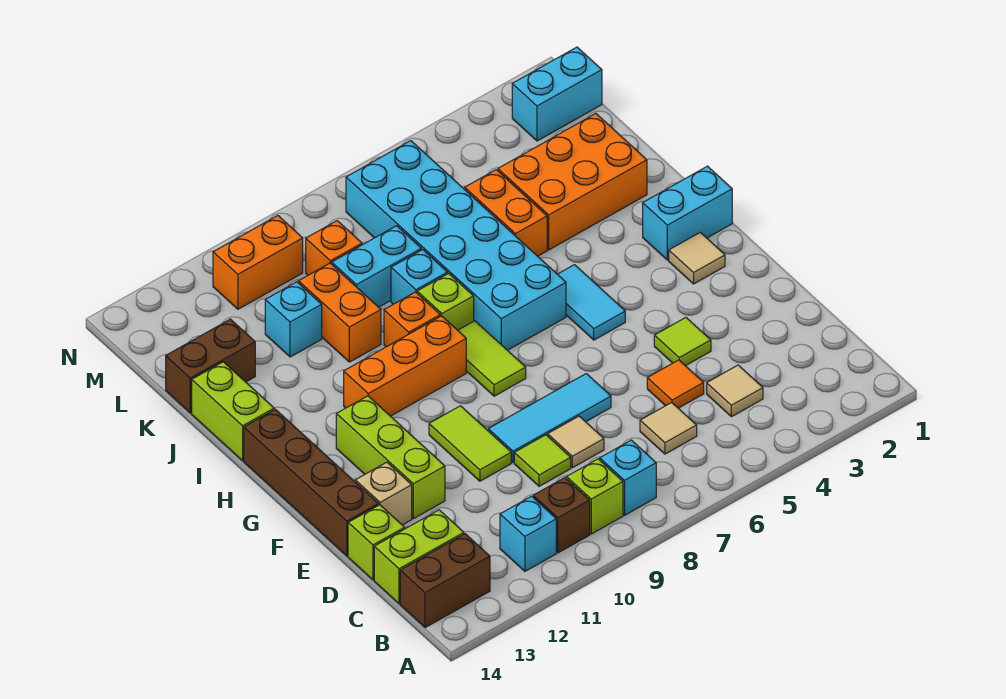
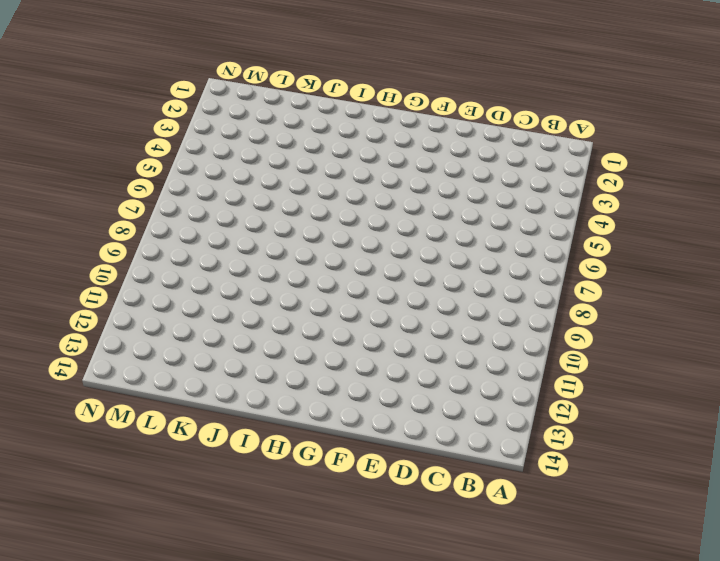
none -> cyan brick B8 level 1
none -> lime brick B9 level 1
none -> brown brick B10 level 1
none -> cyan brick B11 level 1

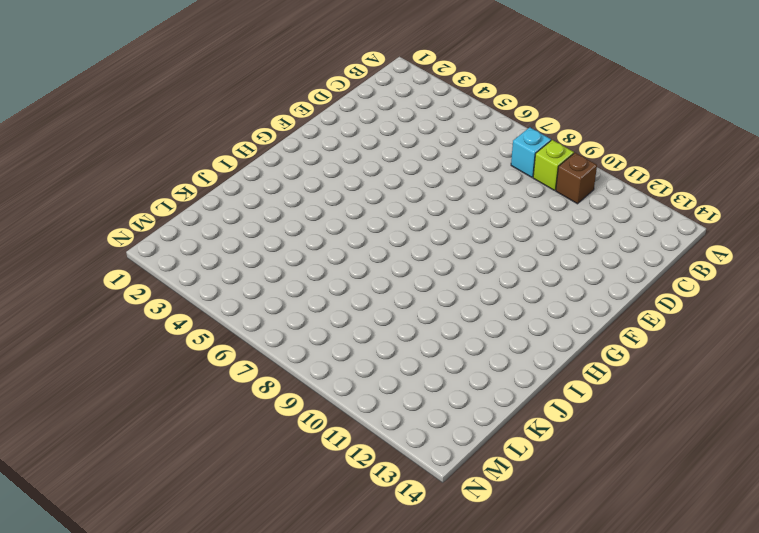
none -> cyan brick B11 level 1
none -> brown brick B13:B14 level 1
none -> tan tile C4 level 1
none -> tan tile C6 level 1

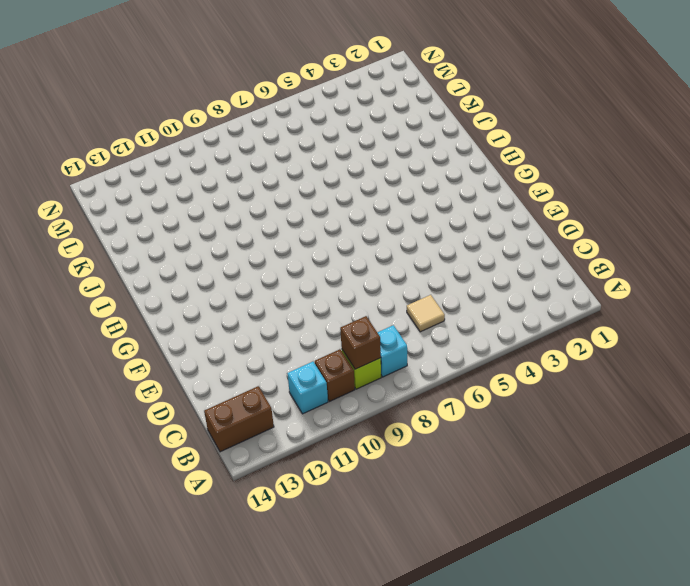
brown brick B9 level 2 -> none
none -> tan tile C4 level 1
none -> lime brick C13:C14 level 1
none -> orange tile D5 level 1
none -> tan tile D8 level 1

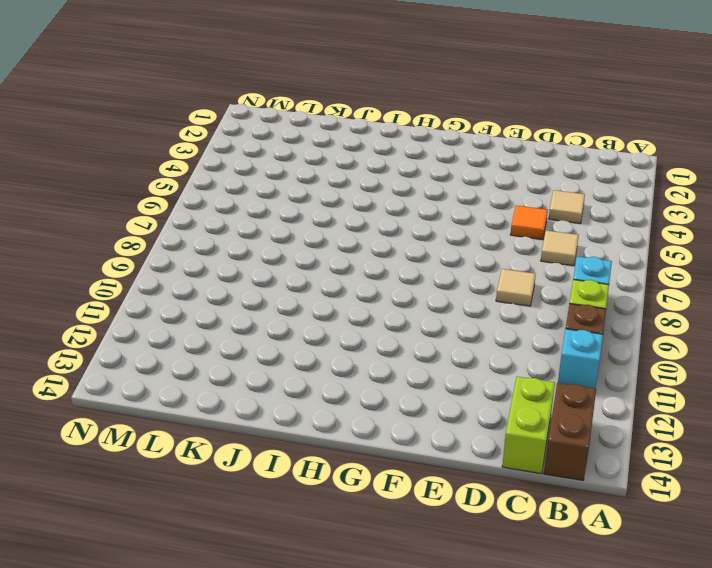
none -> lime tile D9 level 1
none -> lime brick D14 level 1
none -> lime tile E4 level 1
none -> cyan tile E7:E9 level 1

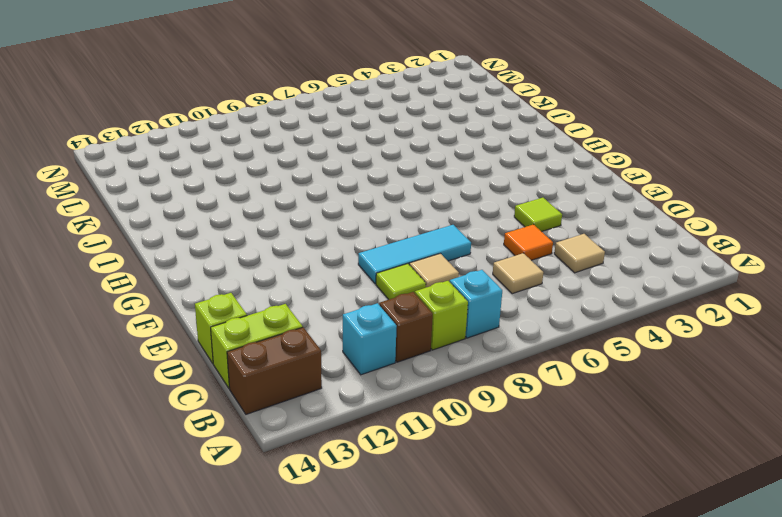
none -> lime tile E10:F10 level 1
none -> lime brick E12:G12 level 1
none -> tan brick E13 level 1
none -> brown brick E14:H14 level 1

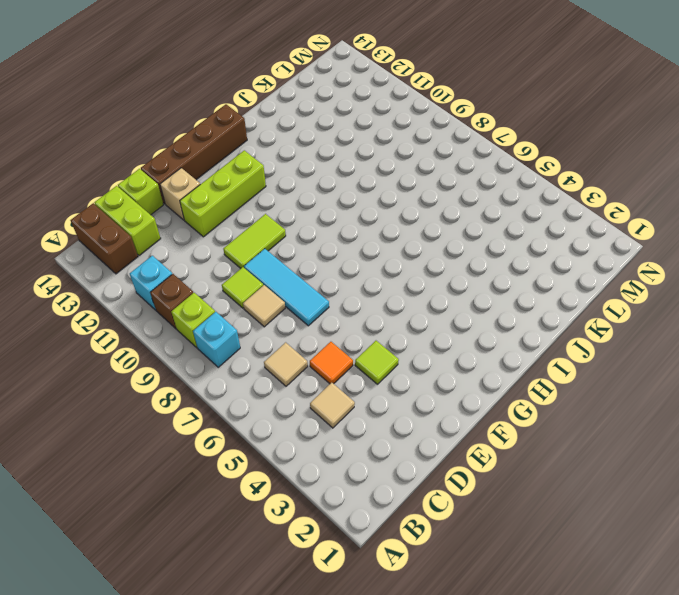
none -> tan tile G2 level 1
none -> cyan tile G5:H5 level 1
none -> lime tile G8:H8 level 1
none -> cyan brick H1:H2 level 1

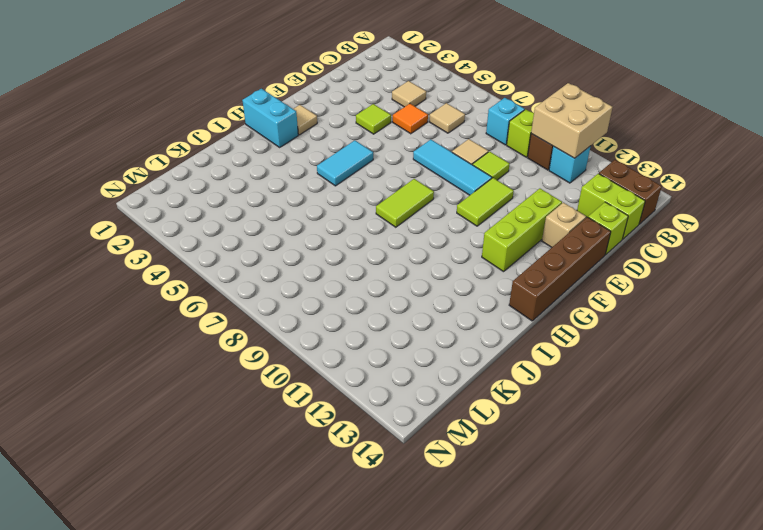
tan brick A10:B11 level 2 -> none
none -> cyan brick H6:M7 level 1
none -> orange brick H9:H11 level 1
none -> lime brick I8 level 1
none -> orange brick I9 level 1

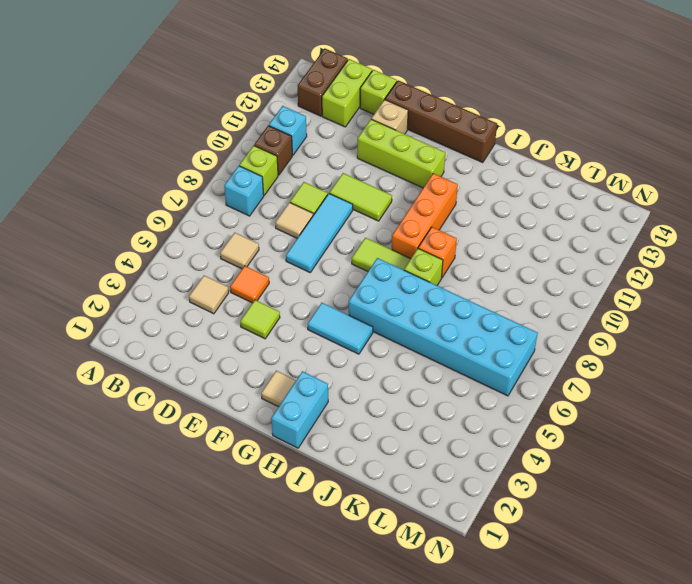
none -> lime brick I14:J14 level 1
none -> orange brick J2:K4 level 1
none -> orange brick J5:K5 level 1
none -> cyan brick J8 level 1

